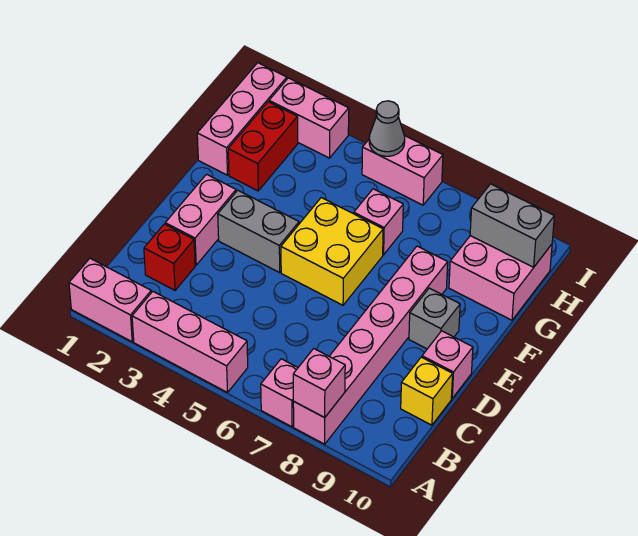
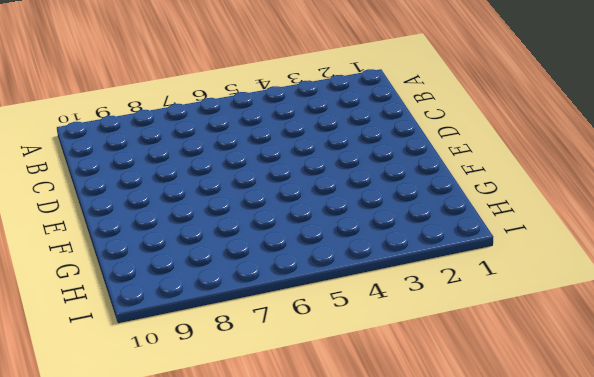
none -> pink brick A1:A2 level 1
none -> pink brick A3:A5 level 1
none -> pink brick A7 level 1

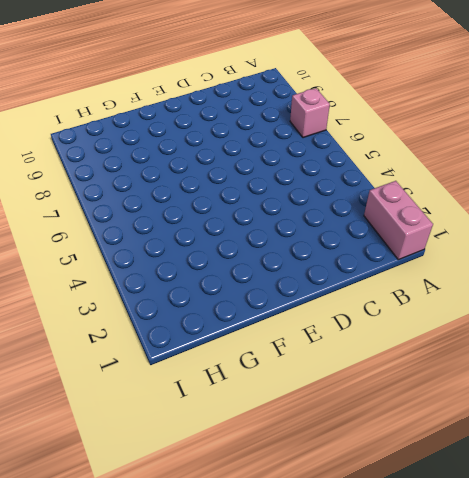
none -> pink brick A3:A5 level 1
none -> pink brick A8:F8 level 1
none -> red brick C2 level 1

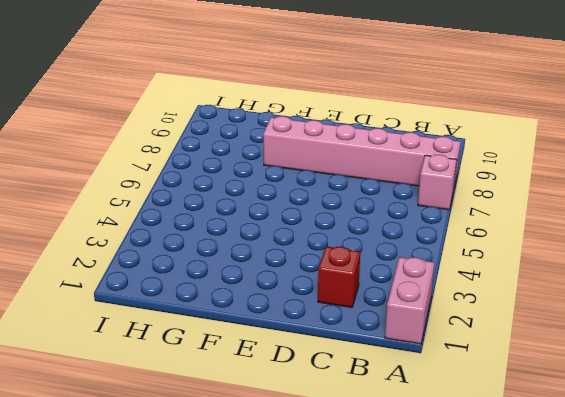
none -> pink brick A3:A5 level 1
none -> yellow brick C10 level 1
none -> pink brick D2:E2 level 1

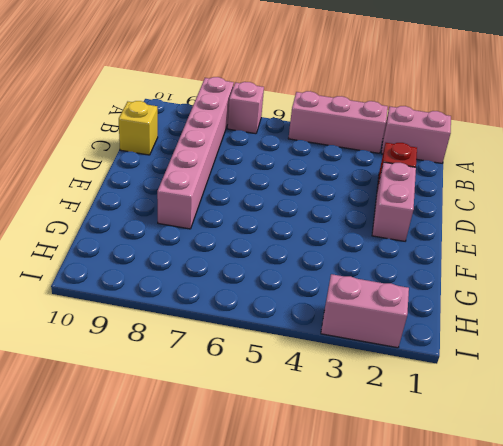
none -> pink brick D10 level 1
none -> grey brick E3:E4 level 1
none -> yellow brick E5:F6 level 1

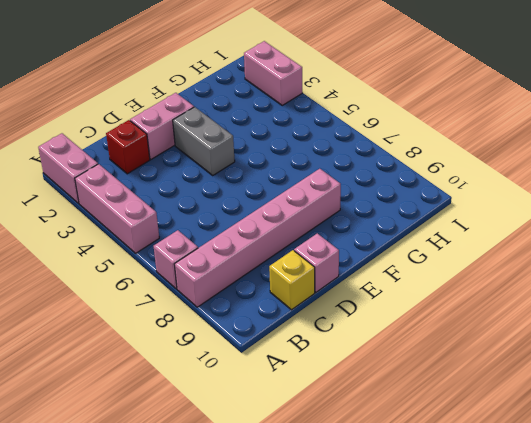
none -> yellow brick E5:F6 level 1
none -> grey brick E9 level 1
none -> pink brick G1:I1 level 1

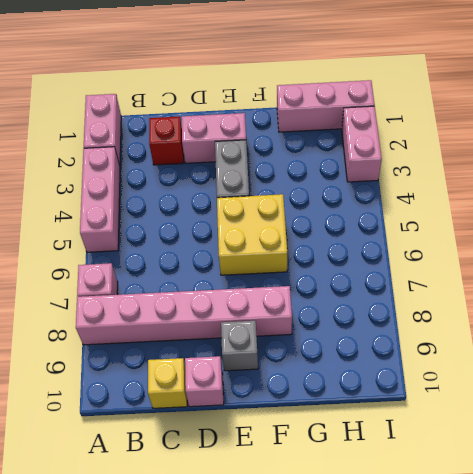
none -> red brick G2:H2 level 1
none -> pink brick G6 level 1
none -> pink brick G9:H10 level 1

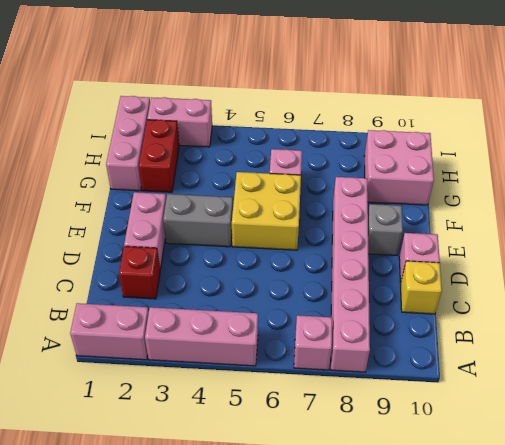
none -> pink brick I5:I6 level 1
none -> pink brick A8 level 2
none -> grey brick H9:H10 level 2

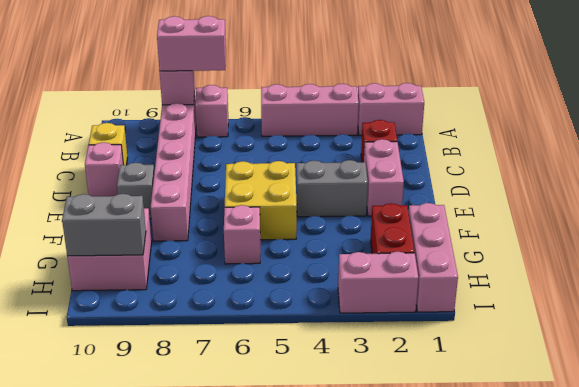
pink brick A7:A8 level 3 -> pink brick I5:I6 level 1
none -> grey cone I5 level 2

